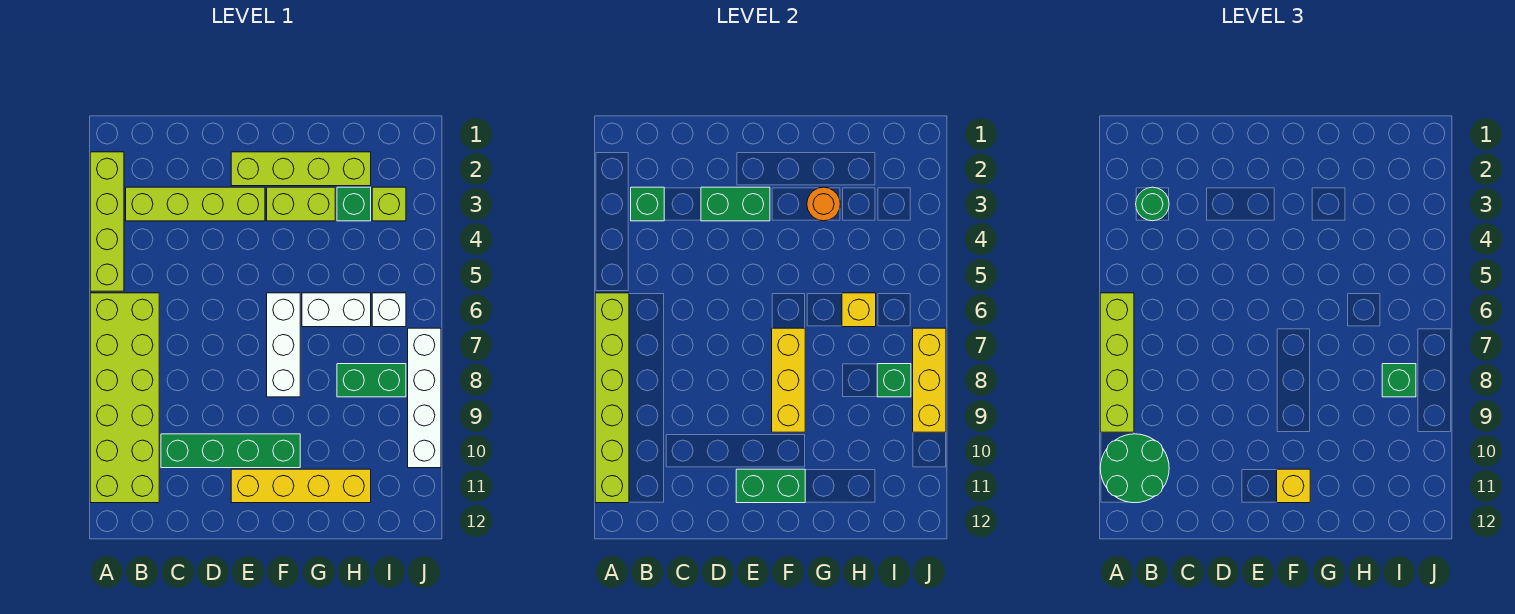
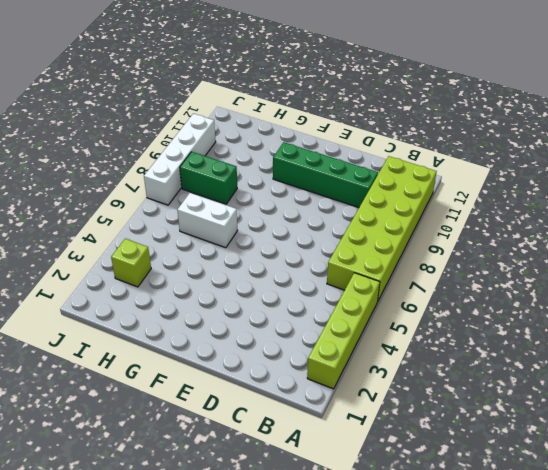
none -> lime brick B3:E3 level 1
none -> lime brick E2:H2 level 1
none -> yellow brick E11:H11 level 1

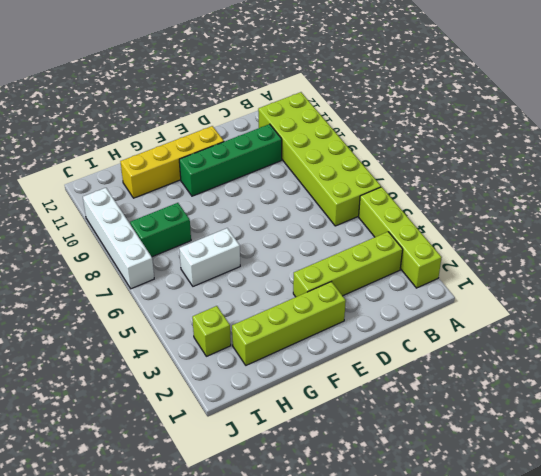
none -> lime brick F3:G3 level 1
none -> white brick F6:F8 level 1
none -> green brick H3 level 1

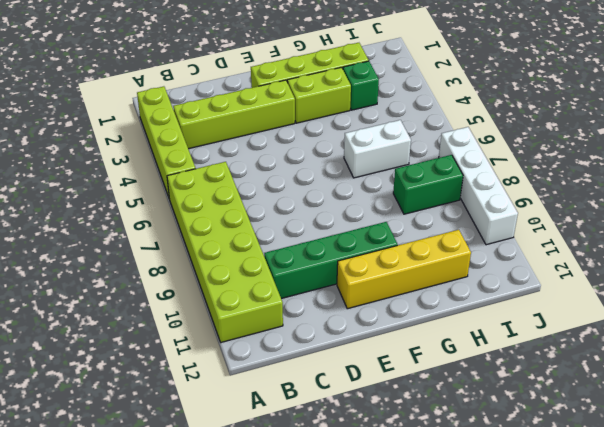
none -> white brick F6:F8 level 1
none -> lime brick I3 level 1
none -> white brick I6 level 1

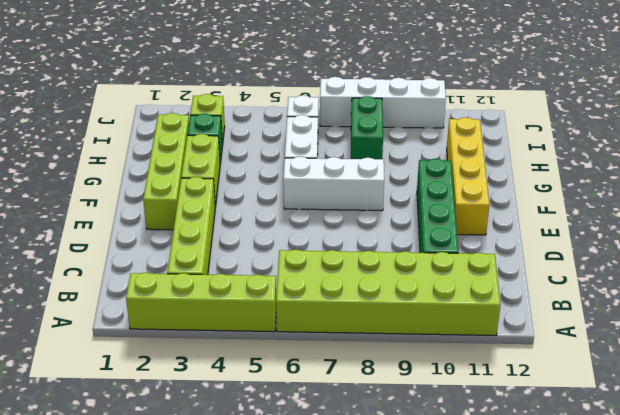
none -> lime brick A6:A11 level 2
none -> green brick B3 level 2
none -> green brick D3:E3 level 2

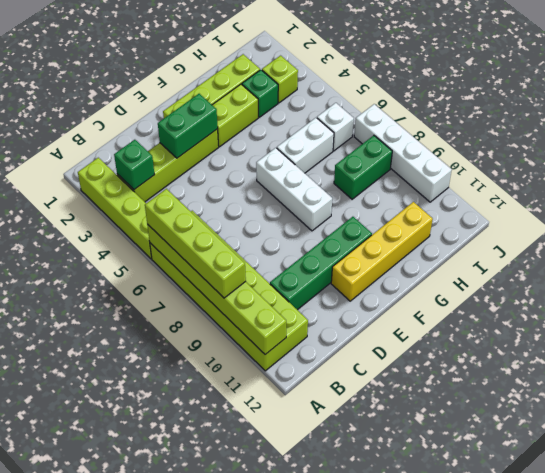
none -> green brick E11:F11 level 2
none -> yellow brick F7:F9 level 2
none -> orange round brick G3 level 2

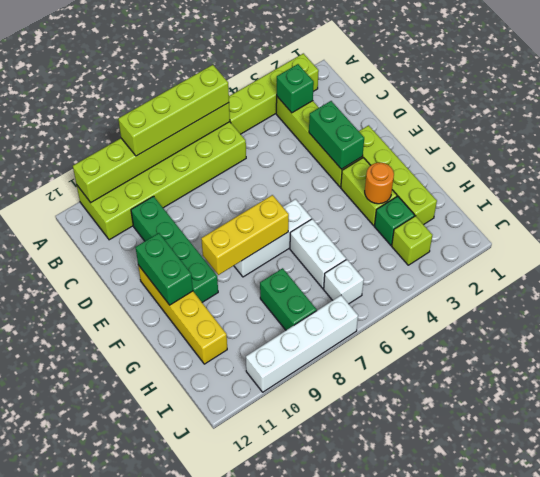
none -> yellow brick H6 level 2
none -> green brick I8 level 2
none -> yellow brick J7:J9 level 2

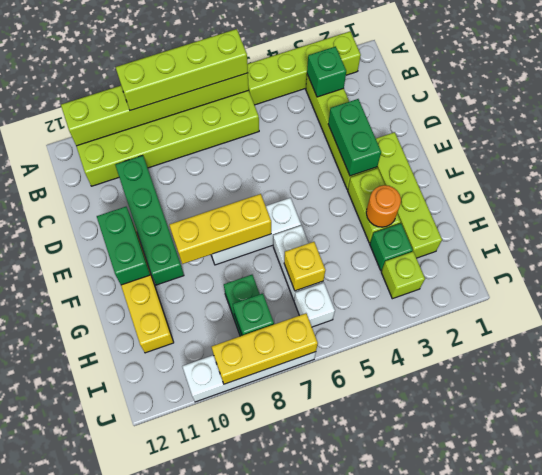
none -> green round brick A10:B11 level 3
none -> green round brick B3 level 3
none -> yellow brick F11 level 3

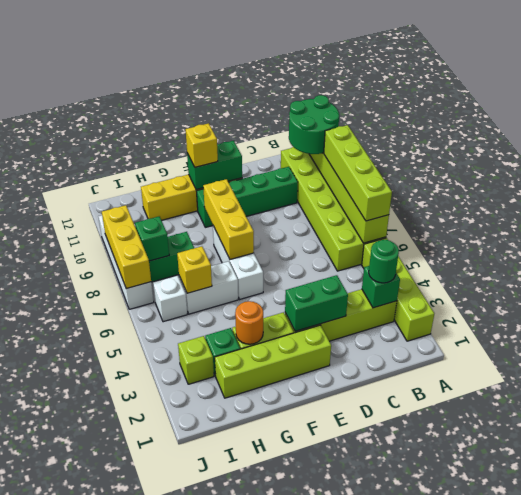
none -> green brick I8 level 3

